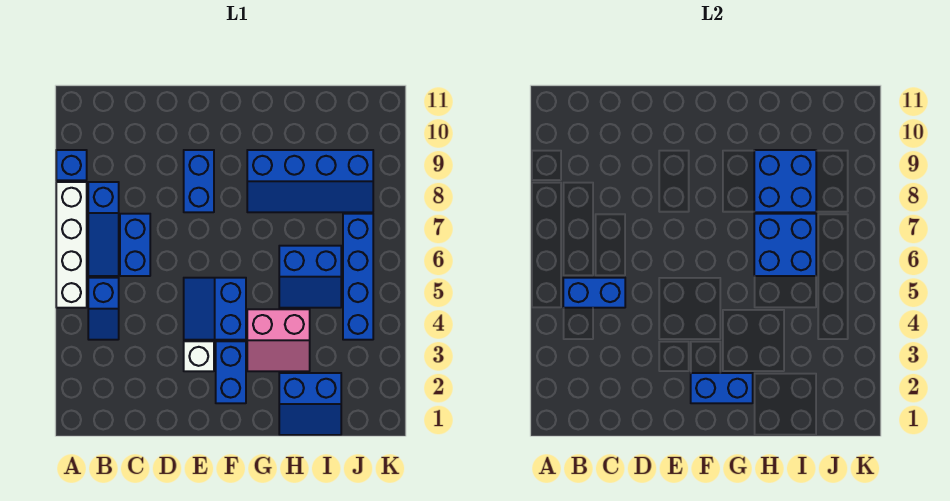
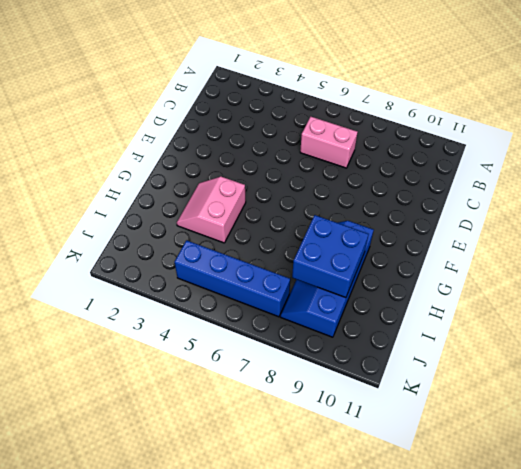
pink brick C6:C7 level 1 -> blue brick C6:C7 level 1
none -> white brick A5:A8 level 1
none -> blue brick A9 level 1
none -> blue slope B4:B5 level 1 top 5

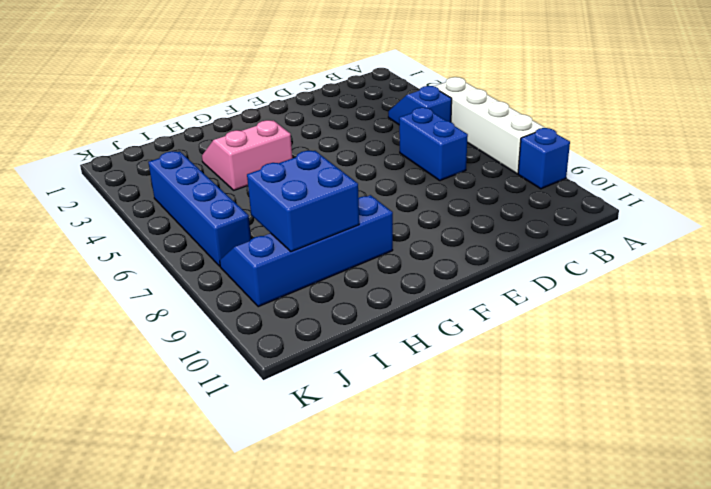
none -> blue slope B6:B8 level 1 top 8
none -> white brick E3 level 1
none -> blue slope E4:F5 level 1 top F

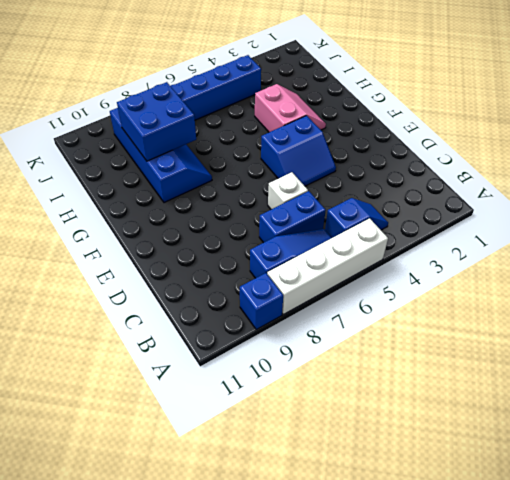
white brick D6 level 1 -> white brick E3 level 1
none -> blue brick E8:E9 level 1
none -> blue brick F2:F3 level 1
none -> blue slope H1:I2 level 1 top 2

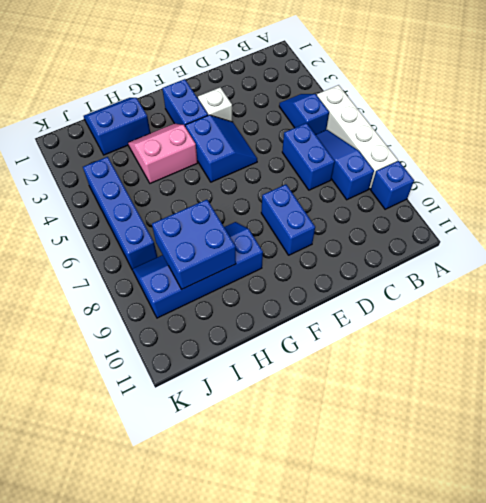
none -> blue slope H5:I6 level 1 top 6
none -> blue brick B5:C5 level 2
none -> blue brick F2:G2 level 2

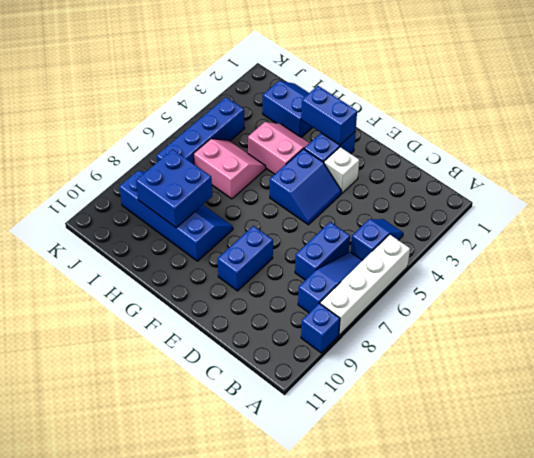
pink slope H5:I6 level 1 top 6 -> blue slope H5:I6 level 1 top 6
none -> blue brick B5:C5 level 2
none -> blue brick H6:I7 level 2

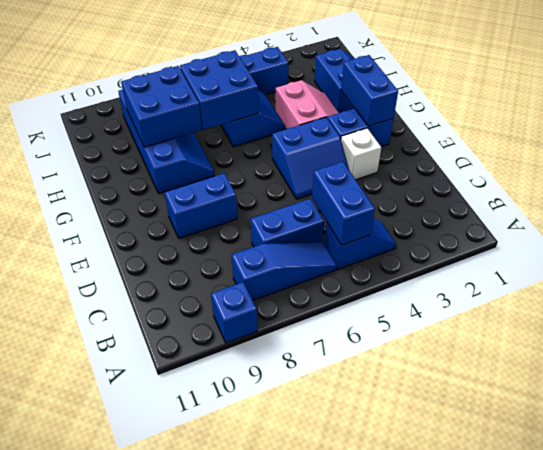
none -> white brick A5:A8 level 1

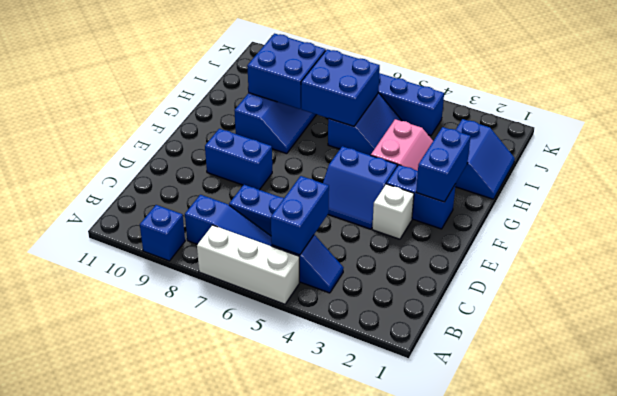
white brick A5:A7 level 1 -> white brick A5:A8 level 1

